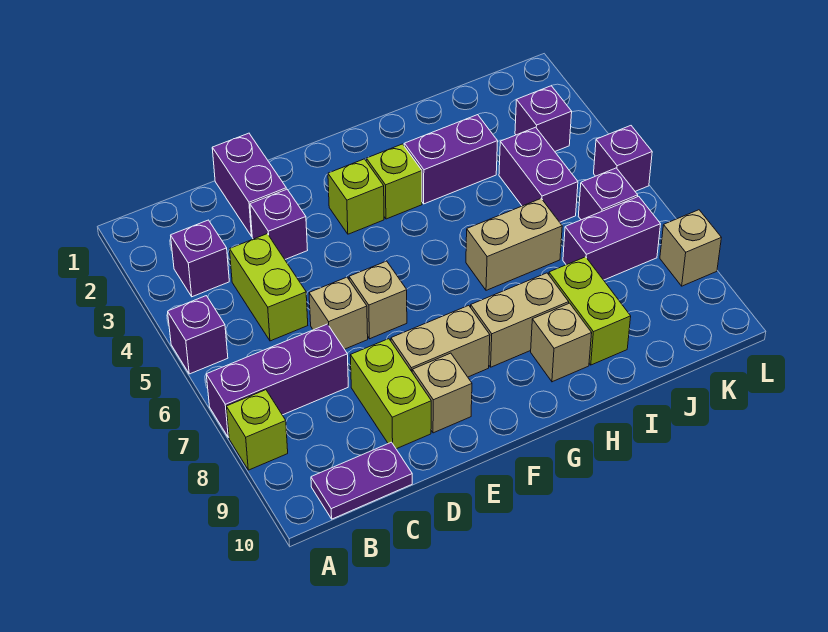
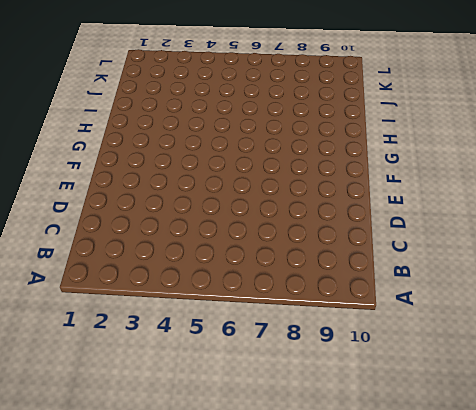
none -> purple brick A5 level 1
none -> purple brick A7:C7 level 1
none -> lime brick A8 level 1

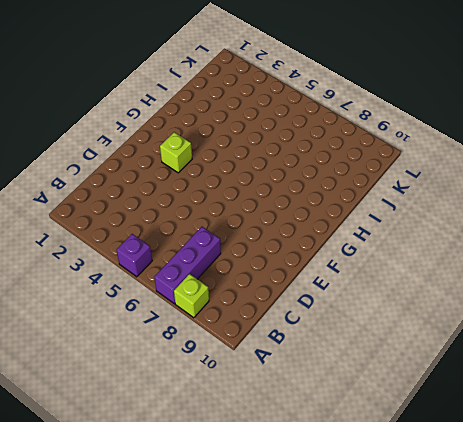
none -> purple brick B3 level 1
none -> purple plate B10:C10 level 1
none -> lime brick C4:C5 level 1

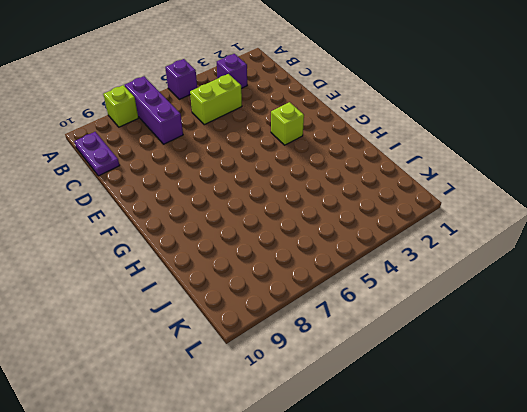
none -> purple brick D1:D2 level 1
none -> purple brick D3 level 1
none -> tan brick D6 level 1

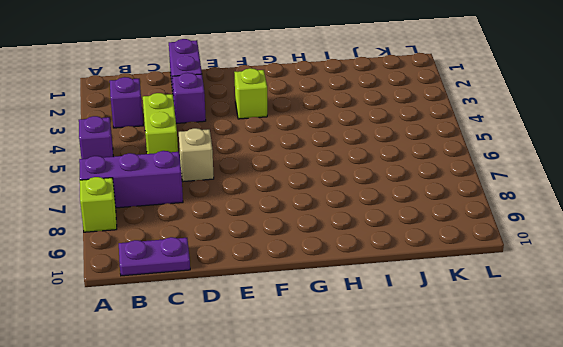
none -> lime brick D8:D9 level 1
none -> tan brick E6 level 1
none -> tan brick E8:F8 level 1

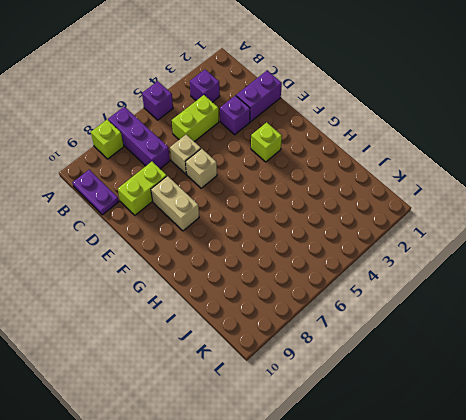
none -> tan brick E9 level 1
none -> lime brick G3 level 1
none -> tan brick G8:H8 level 1

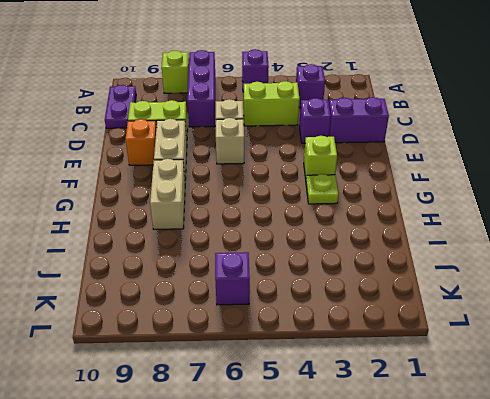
orange brick E9 level 1 -> tan brick E9 level 1
lime plate G3 level 1 -> lime brick G3 level 1
none -> purple brick H3:I3 level 1
none -> tan brick H6:I6 level 1
none -> tan brick H9 level 1

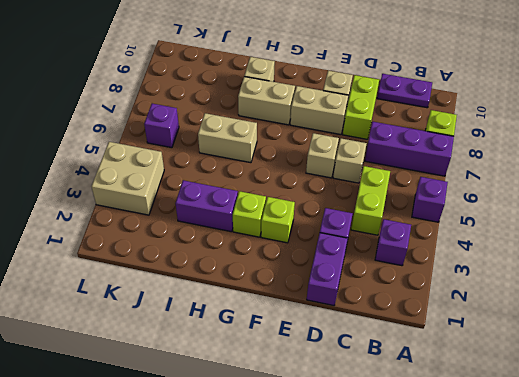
tan brick K3:L4 level 1 -> purple brick K3 level 1
none -> lime brick I8:I9 level 1
none -> purple brick J4:J5 level 1
none -> purple brick J7:K7 level 1

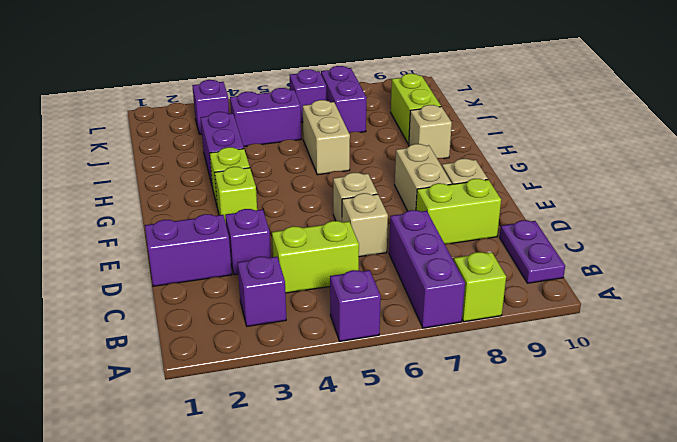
lime brick I9:J9 level 1 -> lime brick I8:I9 level 1
none -> tan brick G8:H8 level 1
none -> purple brick L5 level 1
none -> tan brick L8 level 1

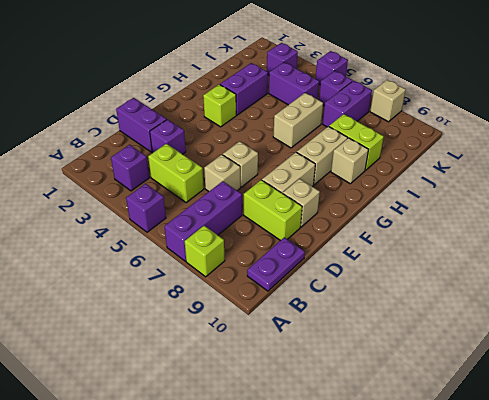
none -> lime brick F3 level 1

